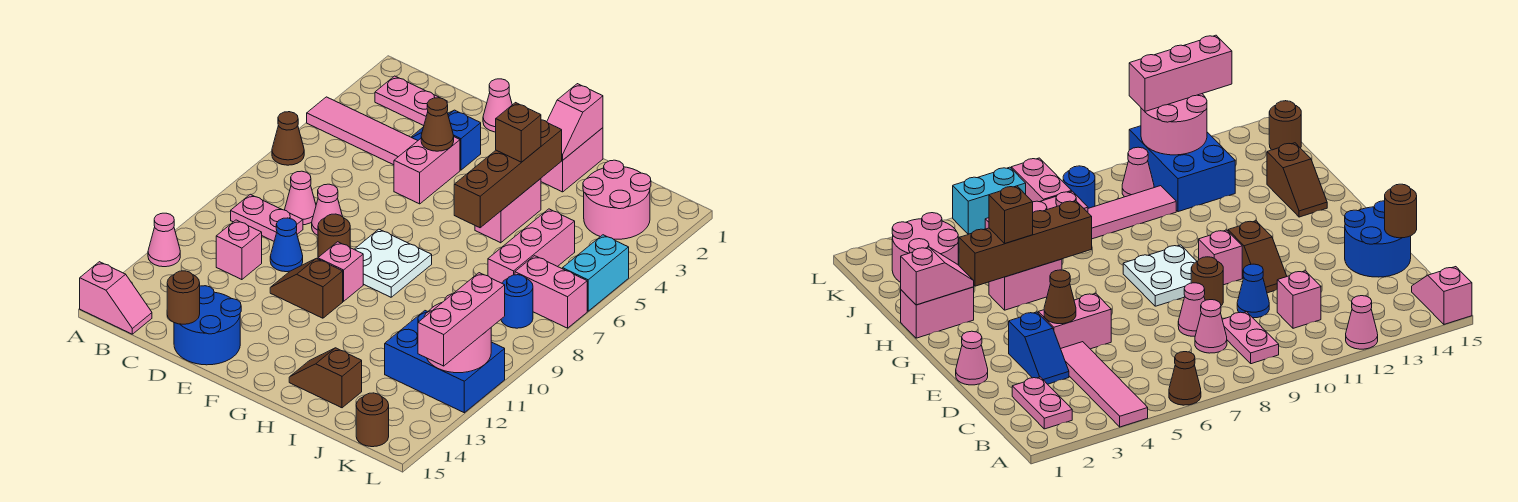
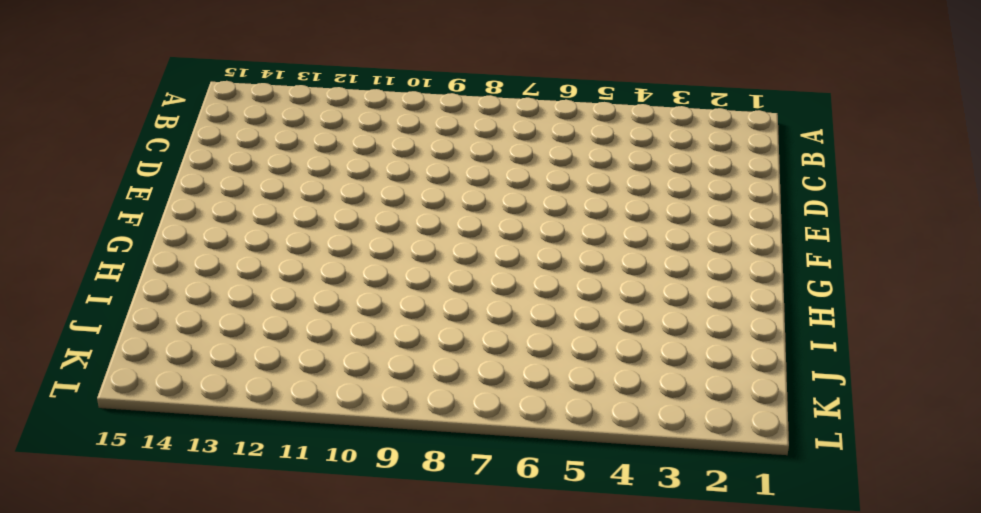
none -> pink tile A4:D4 level 1
none -> brown cone A6 level 1
none -> pink cone A12 level 1
none -> pink slope A15:B15 level 1 top A

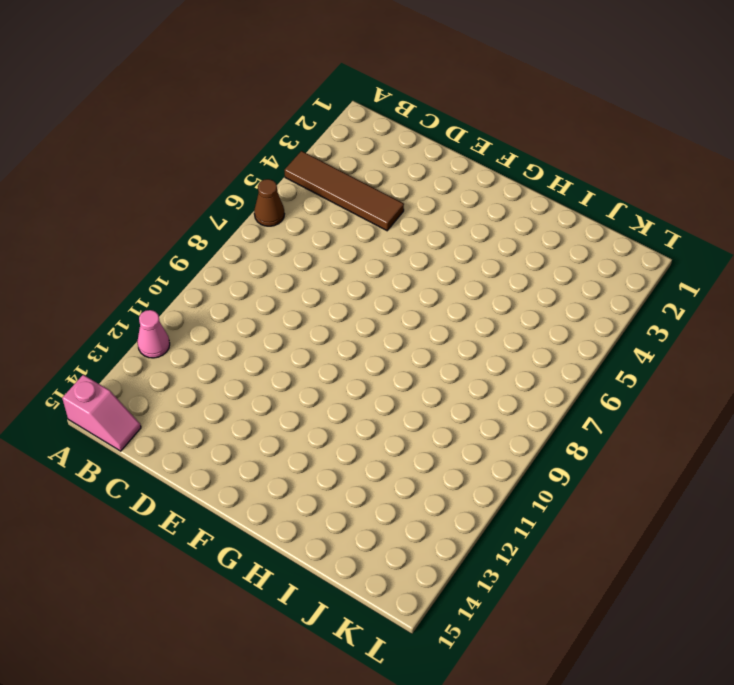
brown tile A4:D4 level 1 -> pink tile A4:D4 level 1
none -> pink plate B2:C2 level 1
none -> pink plate B9:C9 level 1
none -> pink cone C8 level 1
none -> pink brick C11 level 1

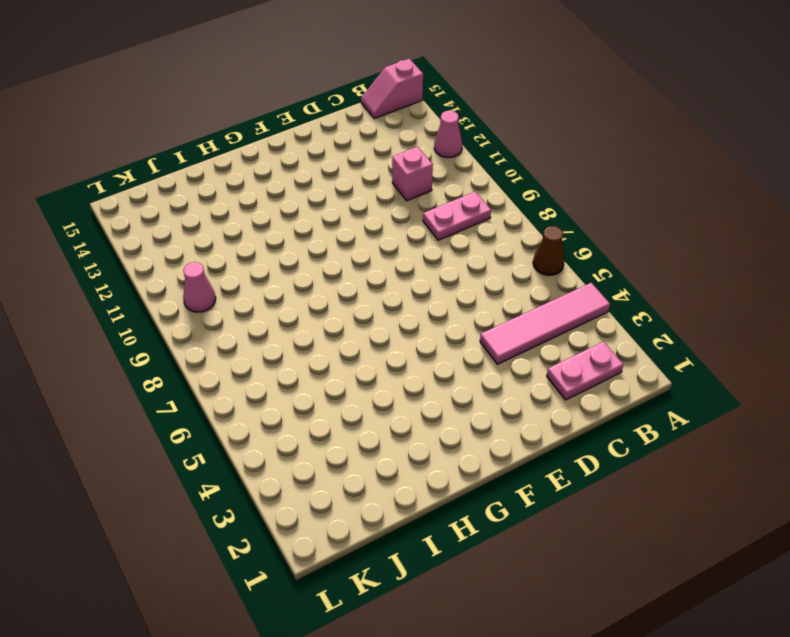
none -> pink cone C8 level 1
none -> blue slope D3:E3 level 1 top E
none -> pink cone D8 level 1
none -> blue cone D10 level 1

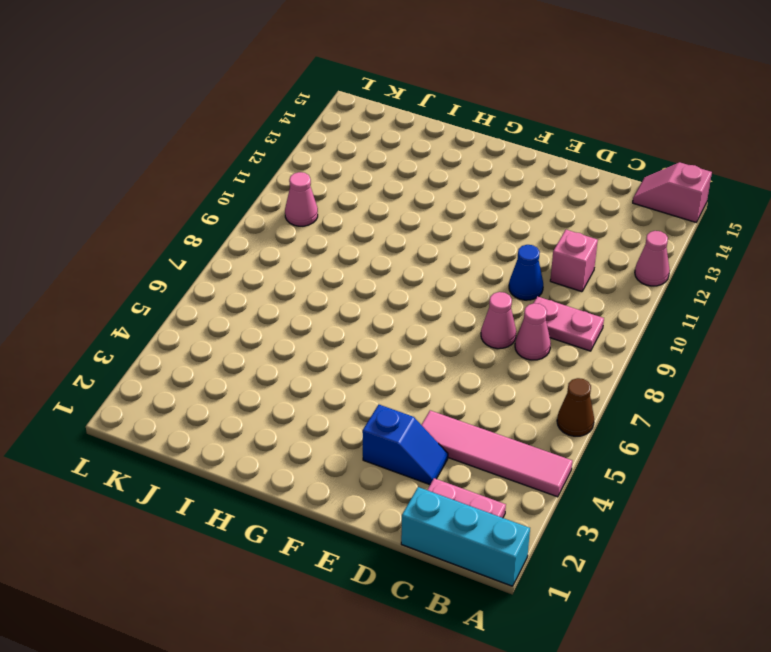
cyan brick A1:C1 level 1 -> none
none -> blue round brick D14:E15 level 1
none -> pink cone E1 level 1
none -> pink brick E4:E5 level 1
none -> brown round brick E9 level 1

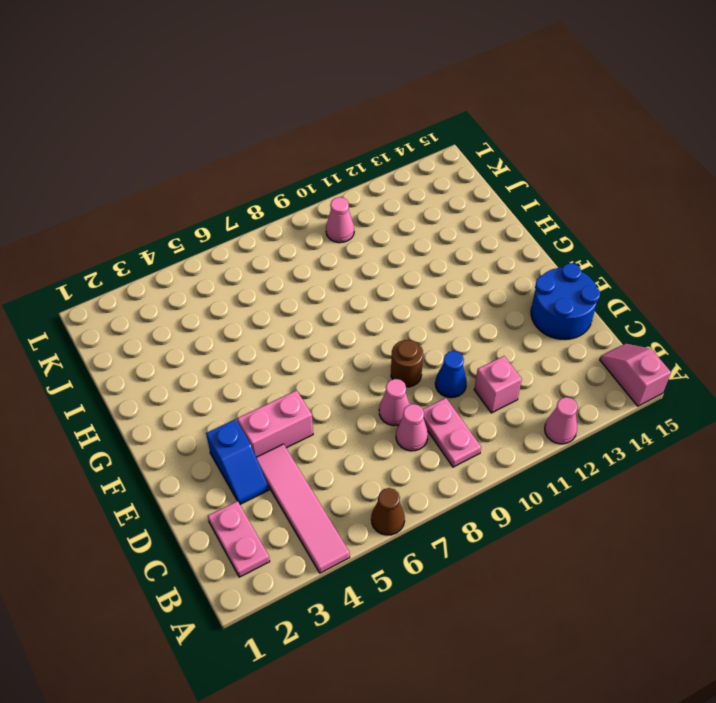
none -> pink cone E1 level 1
none -> brown slope E11:F11 level 1 top F
none -> white plate F8:G9 level 1
none -> pink brick F10 level 1

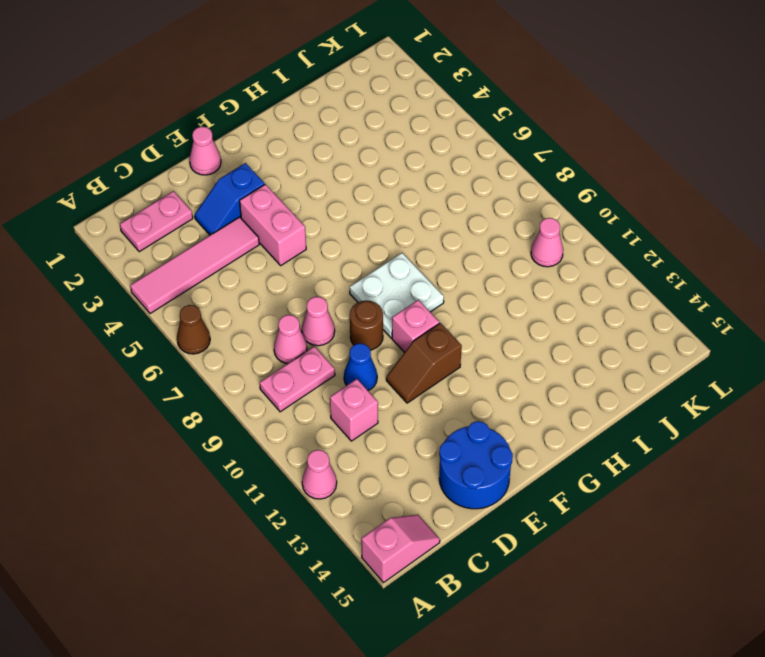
none -> pink brick H1:H2 level 1
none -> pink brick H4:H5 level 1
none -> brown slope H14:I14 level 1 top I
none -> pink round brick J2:K3 level 1

